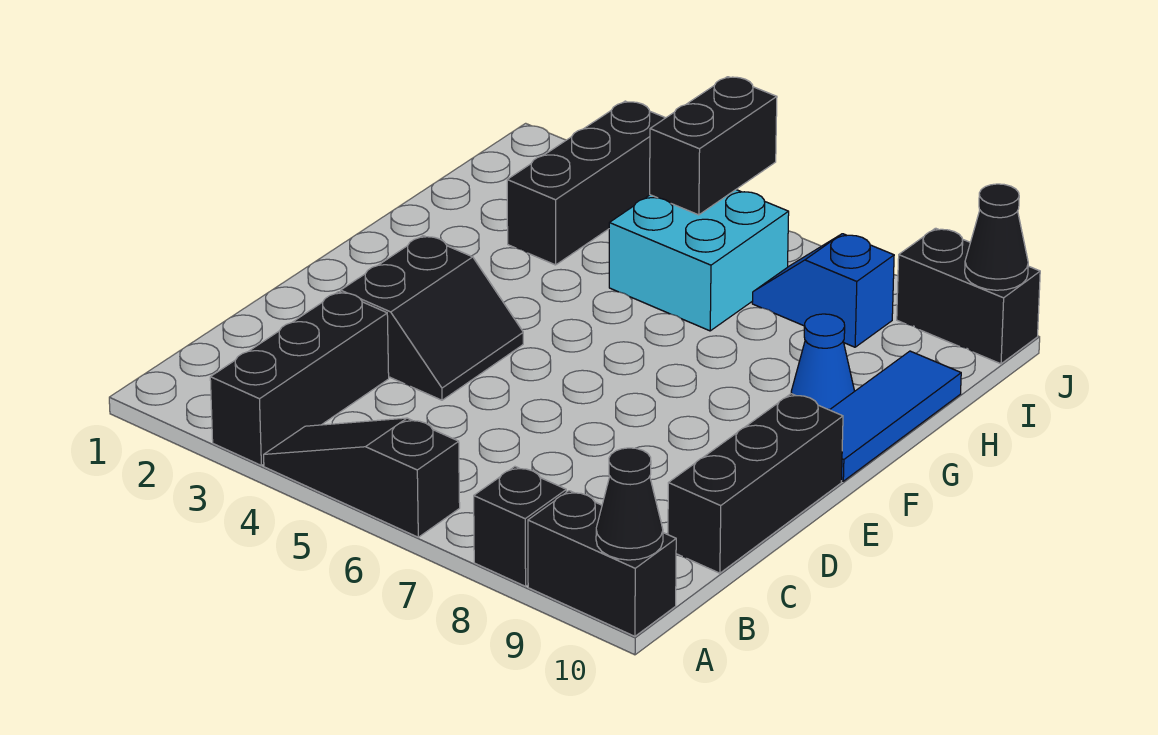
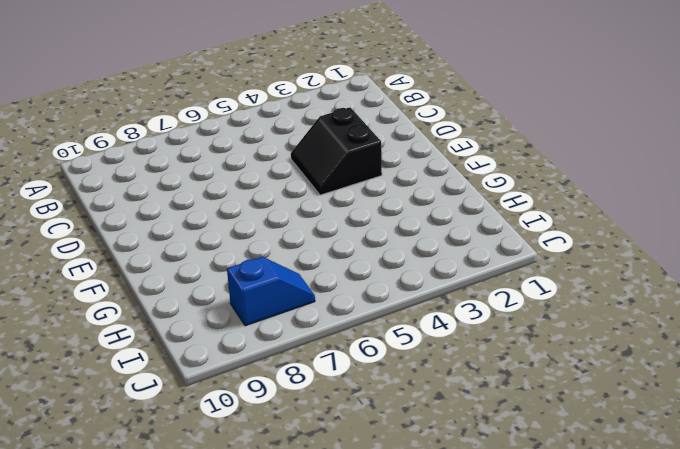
none -> black brick A3:C3 level 1
none -> black slope A4:A6 level 1 top 6
none -> black brick A8 level 1

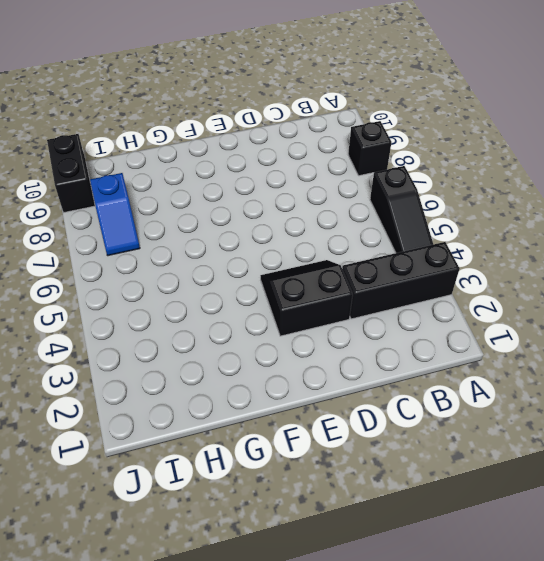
none -> black brick A9:A10 level 1
none -> black brick C10:E10 level 1
none -> blue tile F10:H10 level 1

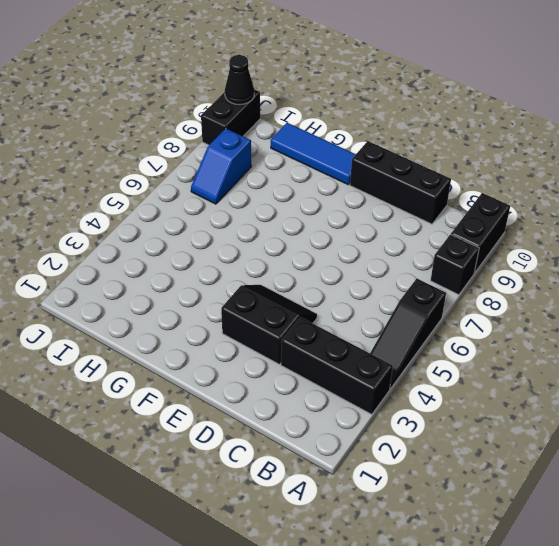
none -> blue cone G9 level 1
none -> black brick H3:J3 level 1
none -> cyan brick H5:I6 level 1

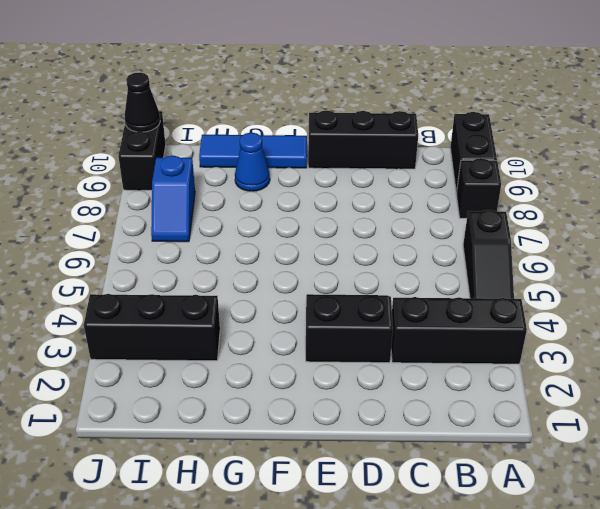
none -> cyan brick H5:I6 level 1
none -> black cone A10 level 2
none -> black brick I5:J5 level 2

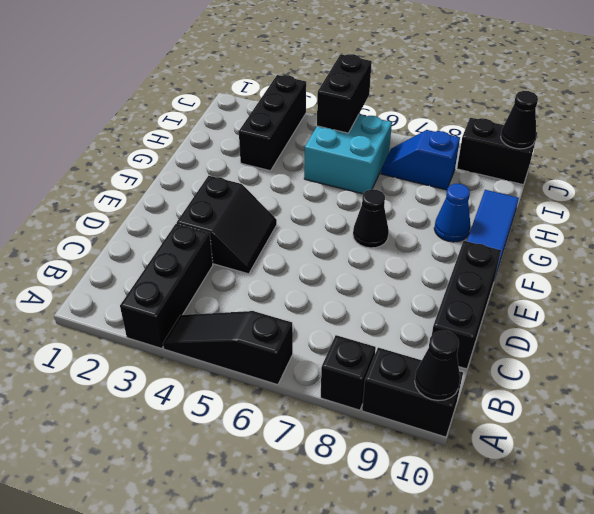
black cone F7 level 1 -> none

